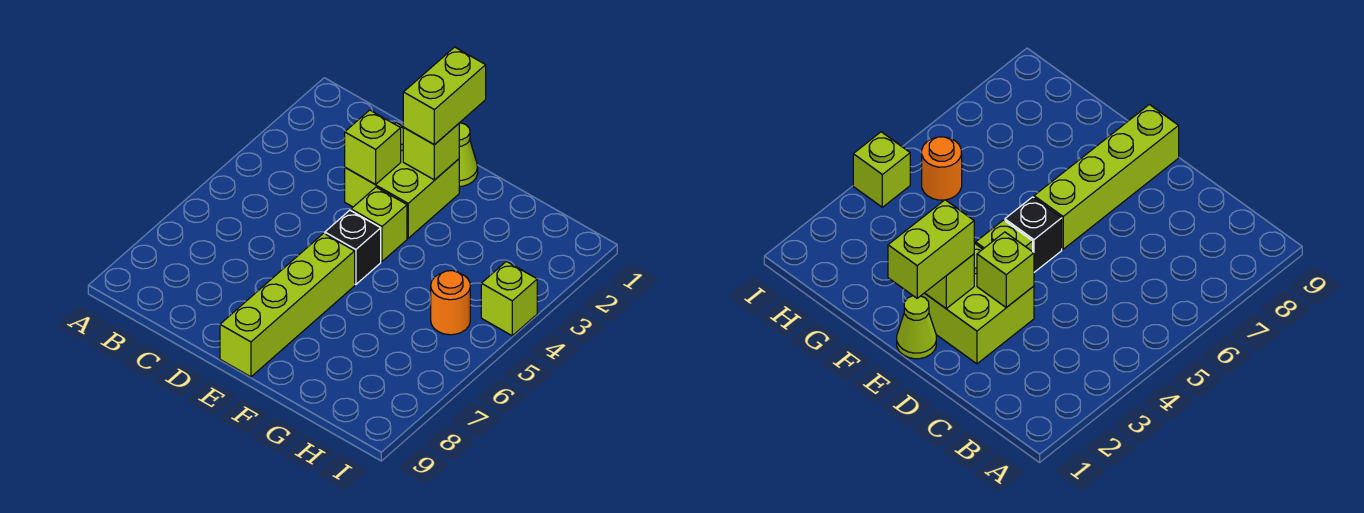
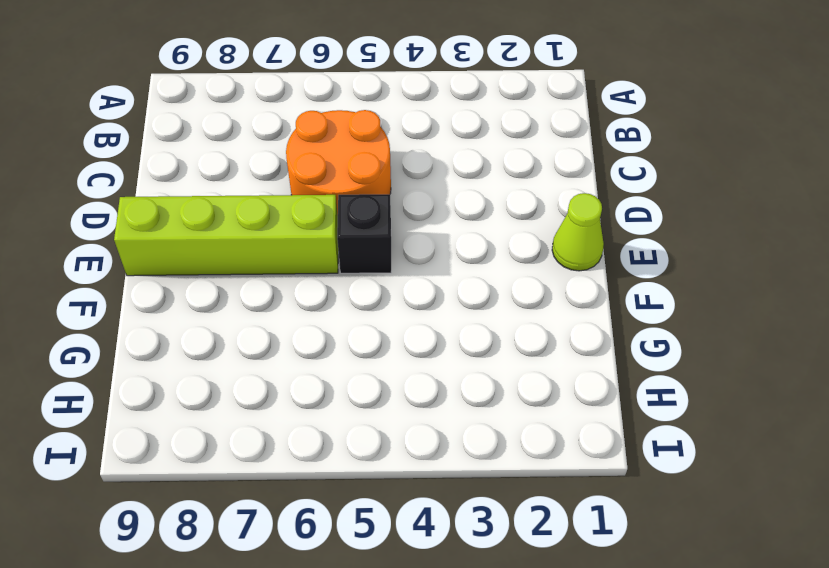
orange round brick C5:D6 level 1 -> none
none -> lime brick D2:E3 level 1
none -> lime brick E4 level 1

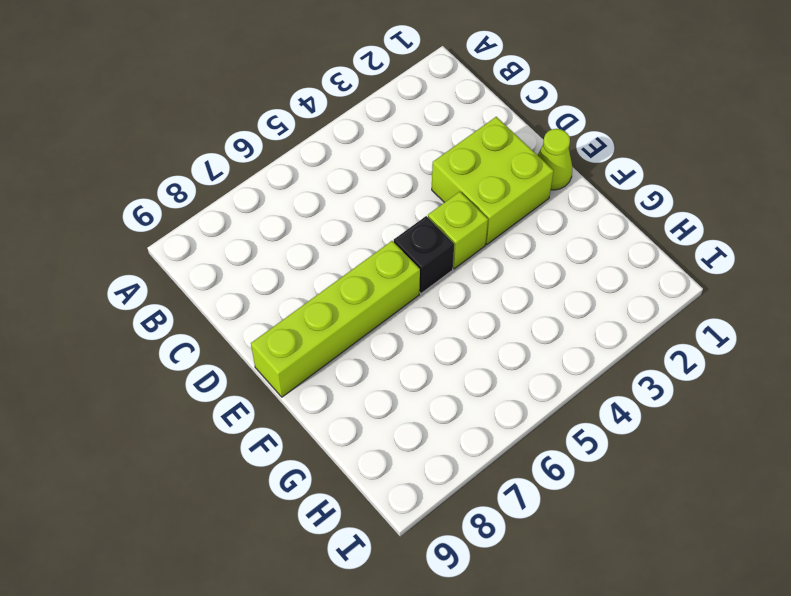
none -> orange round brick H5 level 1
none -> lime brick I4 level 1

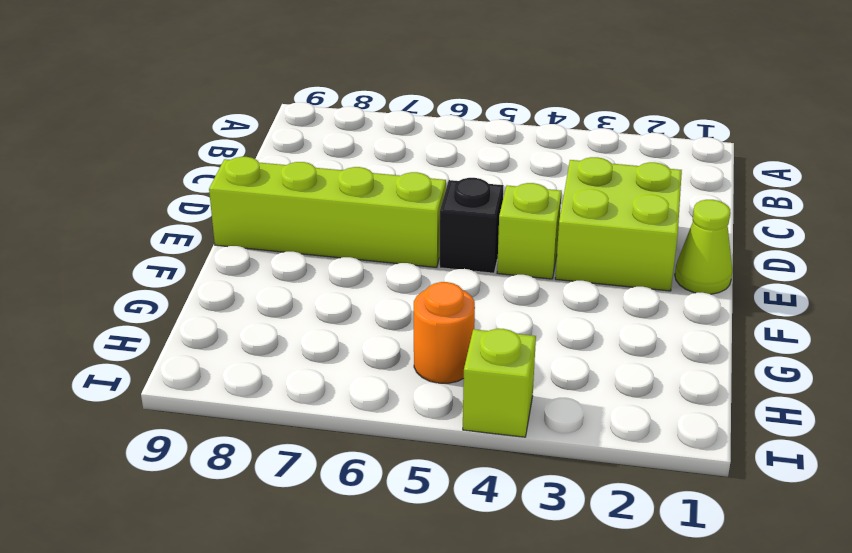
none -> lime brick D3 level 2
none -> lime brick E2 level 2

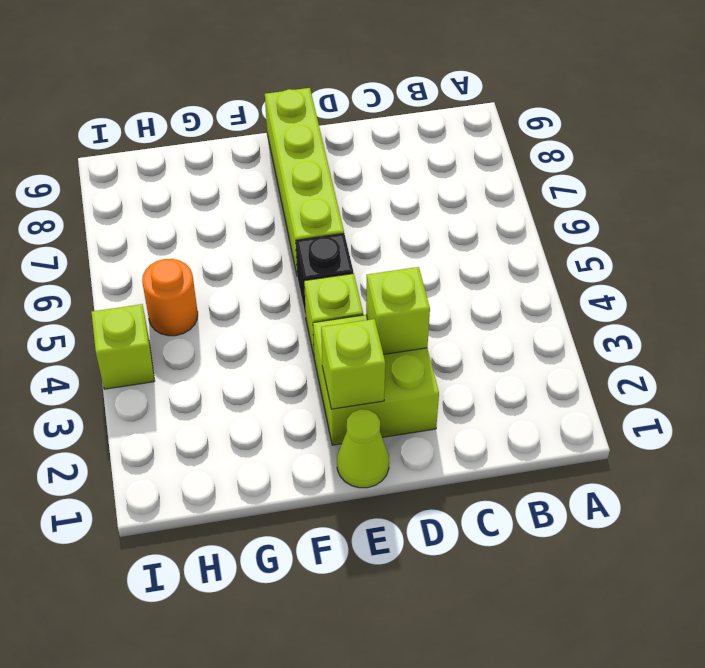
none -> lime brick E1:E2 level 3

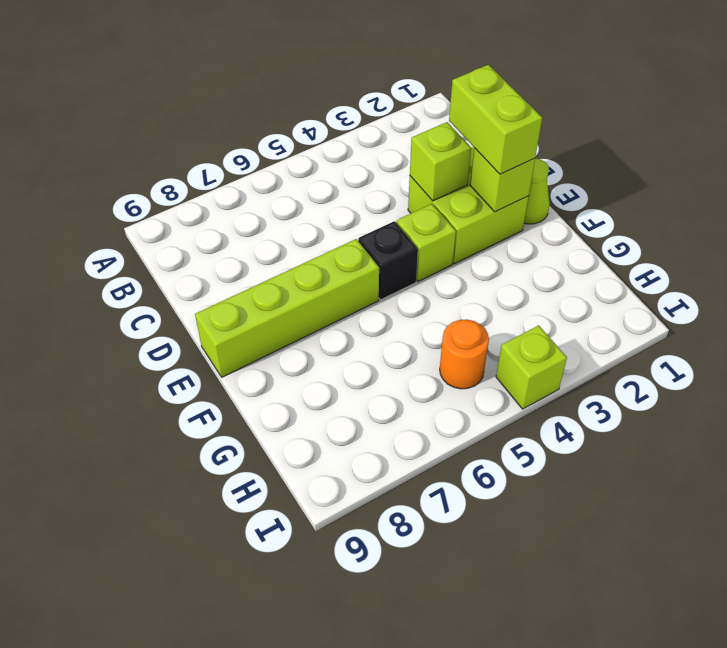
lime brick D2:E2 level 3 -> lime brick E1:E2 level 3

